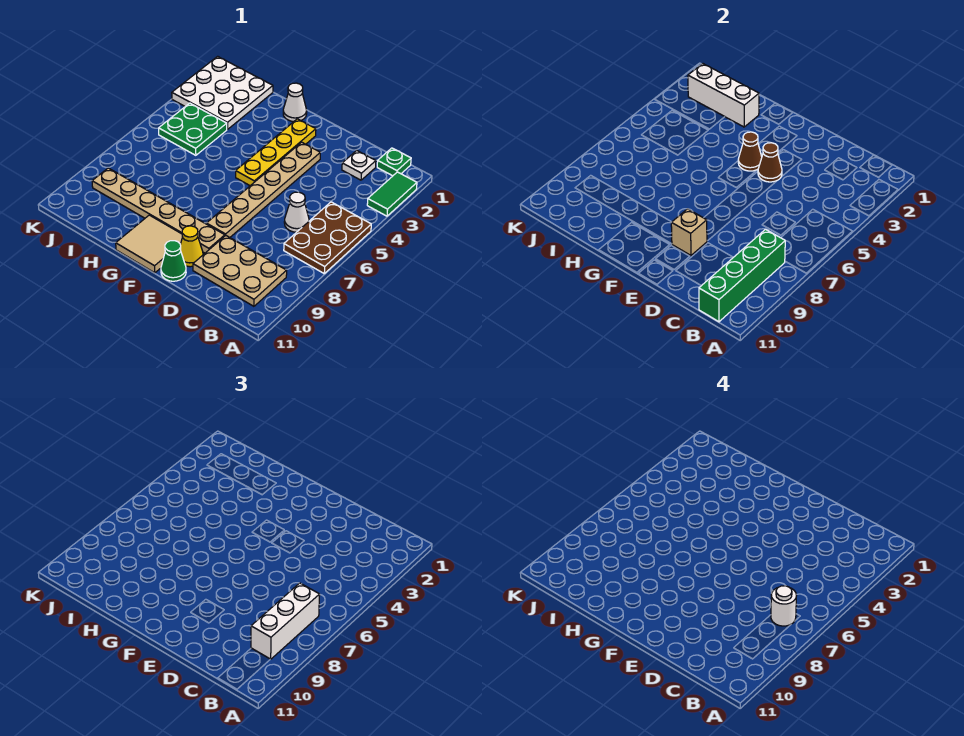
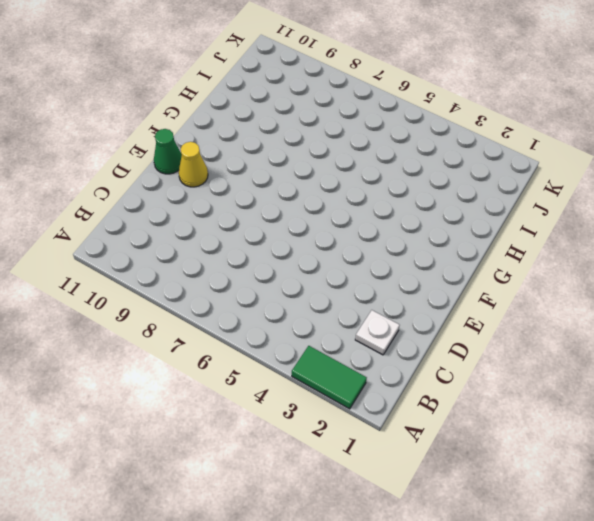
none -> brown plate A5:B7 level 1
none -> green plate B1 level 1
none -> tan plate B9:D10 level 1

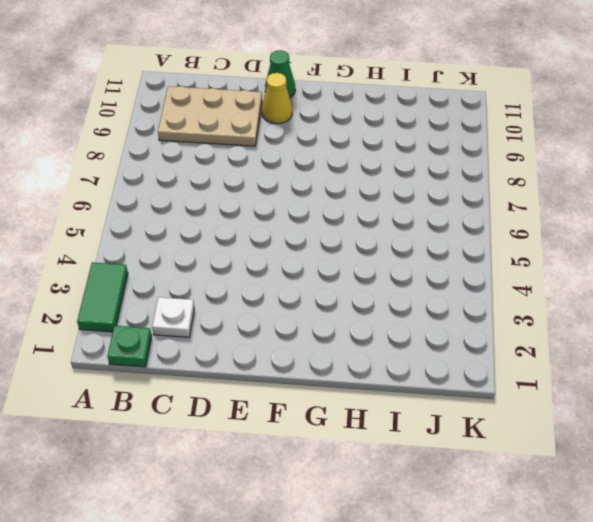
none -> brown plate A5:B7 level 1
none -> white cone C6 level 1
none -> tan plate E3:E8 level 1

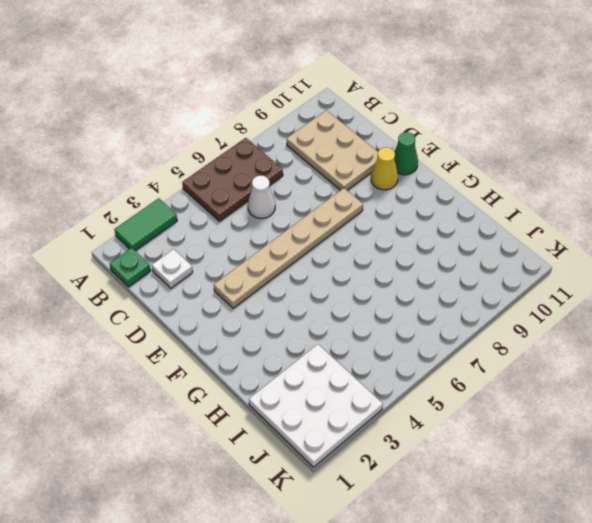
none -> tan plate E9:J9 level 1
none -> yellow plate F2:F5 level 1
none -> tan tile F10:G11 level 1

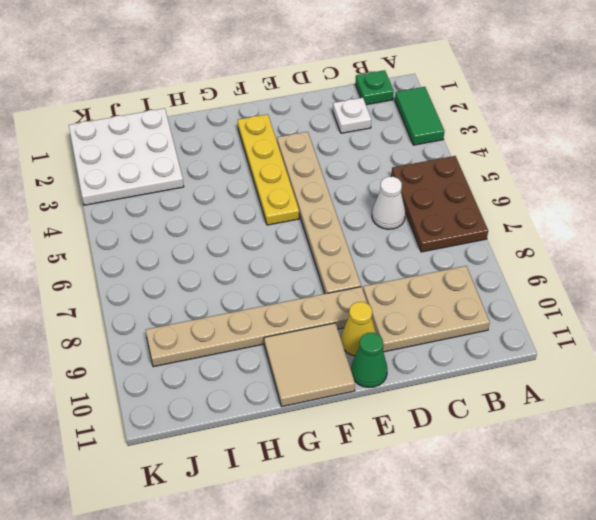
none -> white cone G1 level 1
none -> green plate I4:J5 level 1
none -> green brick B8:B11 level 2

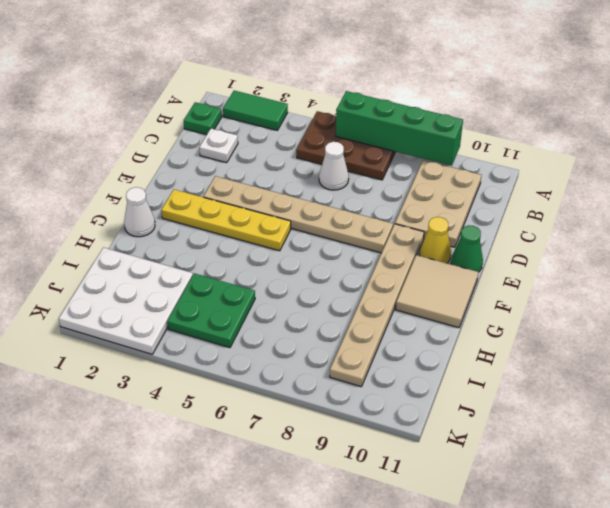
green brick A6:A9 level 2 -> green brick B8:B11 level 2
none -> brown cone E4 level 2
none -> tan brick E9 level 2
none -> brown cone F4 level 2

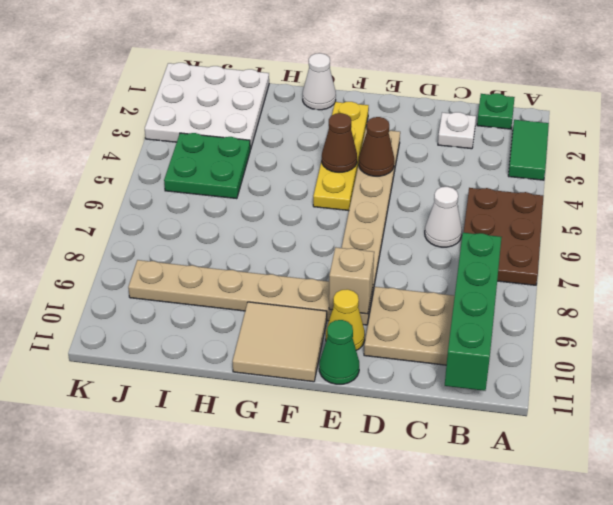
none -> white brick H2:J2 level 2
none -> white brick B7:B9 level 3
none -> white round brick B7 level 4

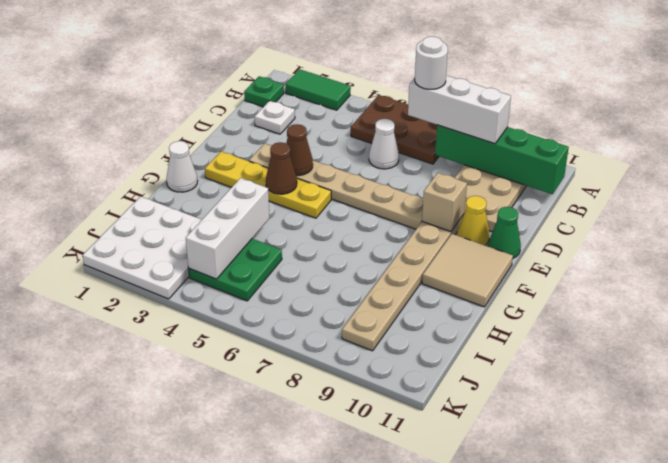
white brick H4:J4 level 2 -> white brick H2:J2 level 2

